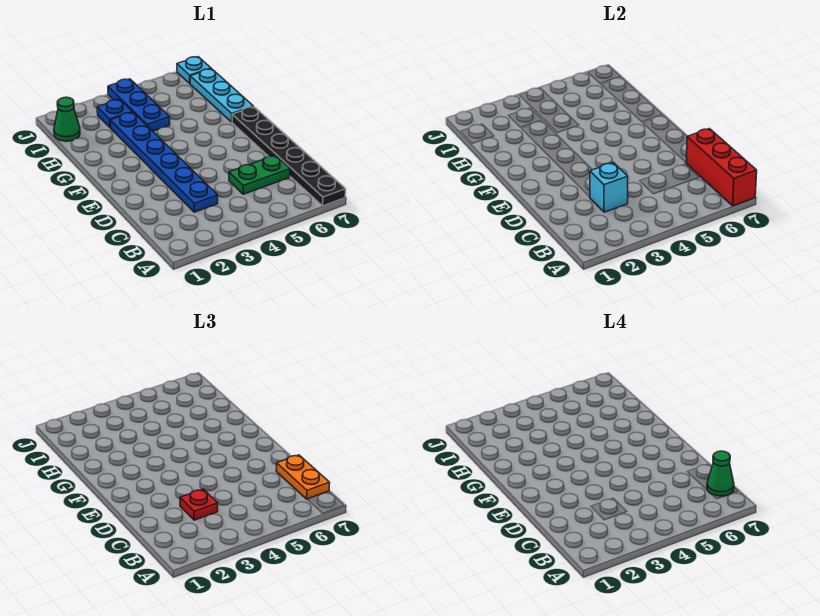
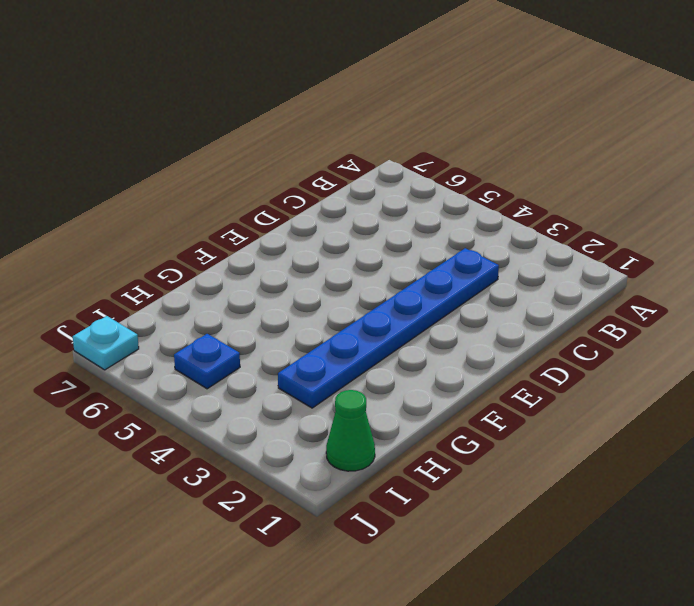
blue plate I5 level 1 -> blue plate I3 level 1
none -> black plate A7:F7 level 1
none -> green plate C5:C6 level 1
none -> cyan plate G7:I7 level 1

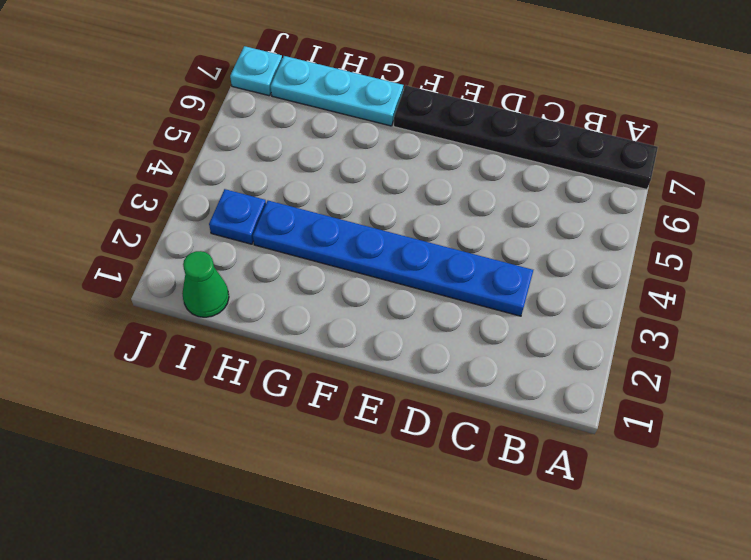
none -> green plate C5:C6 level 1
none -> blue plate H4:J4 level 1
none -> red brick A7:C7 level 2

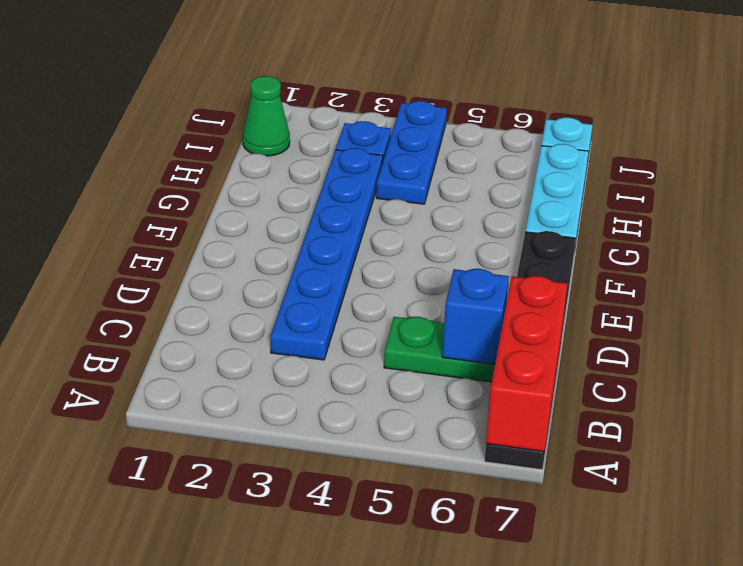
blue brick C6 level 2 -> none
none -> cyan brick C3 level 2
none -> orange plate B7:C7 level 3
none -> red plate C3 level 3

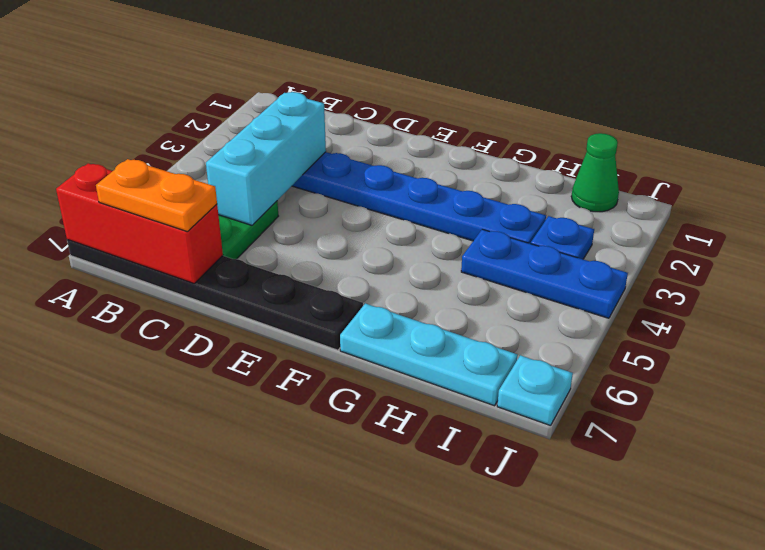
cyan brick C3:C5 level 2 -> cyan brick C3 level 2
none -> red plate C3 level 3
none -> green cone B7 level 4

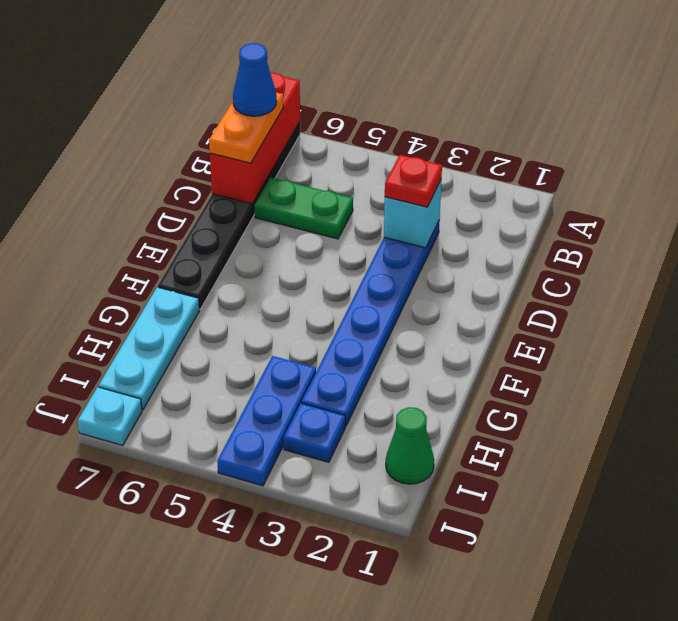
blue cone B7 level 4 -> green cone B7 level 4

